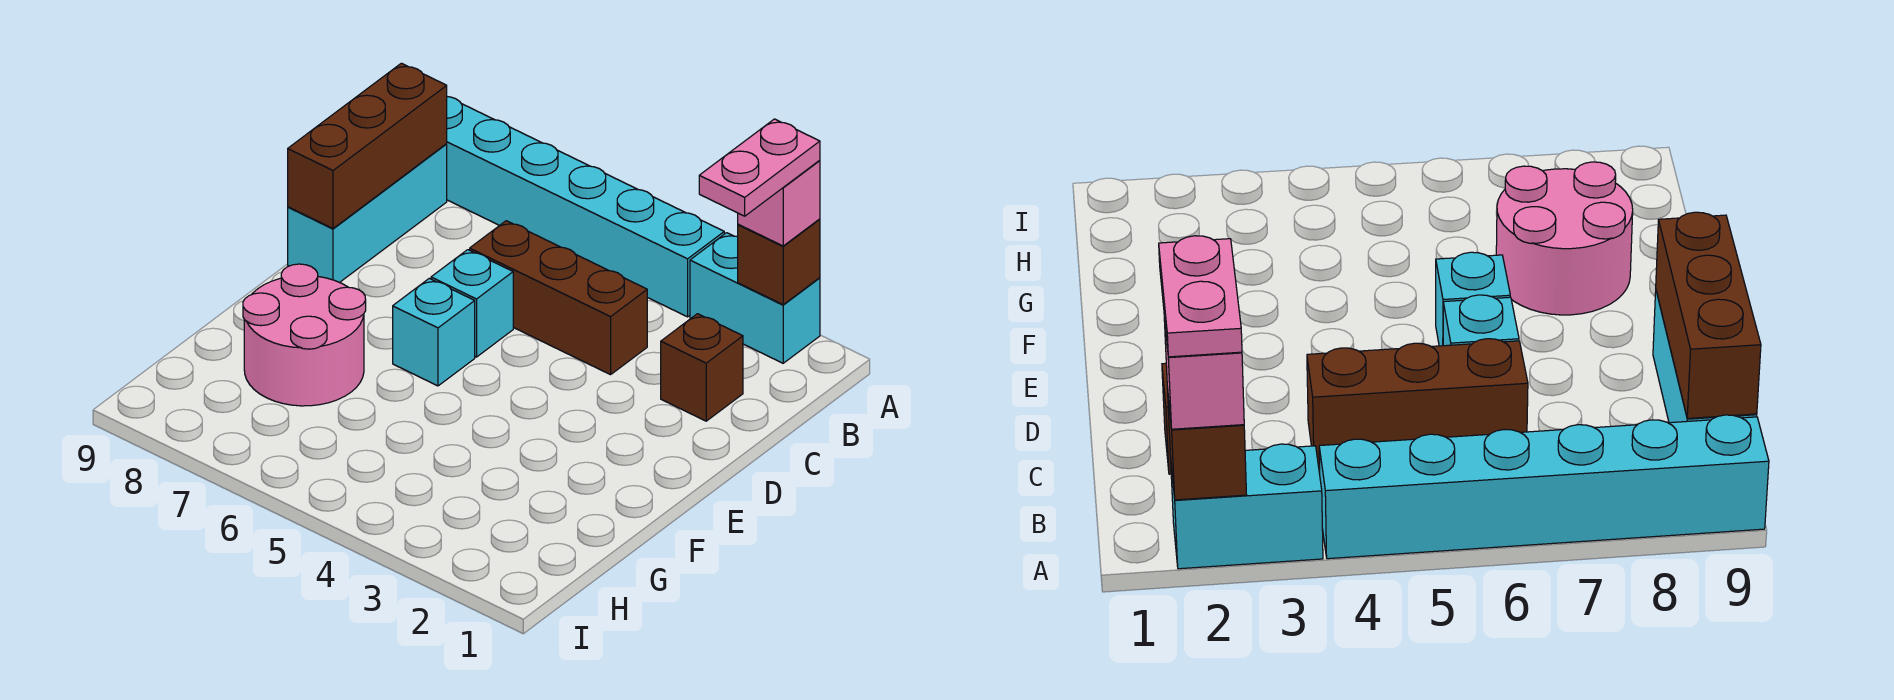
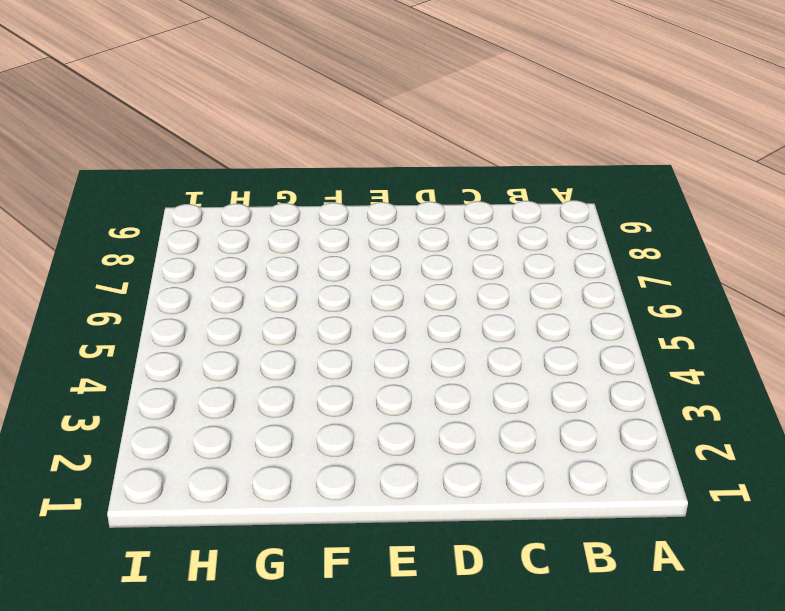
none -> cyan brick A2:A3 level 1
none -> cyan brick A4:A9 level 1
none -> cyan brick B9:D9 level 1

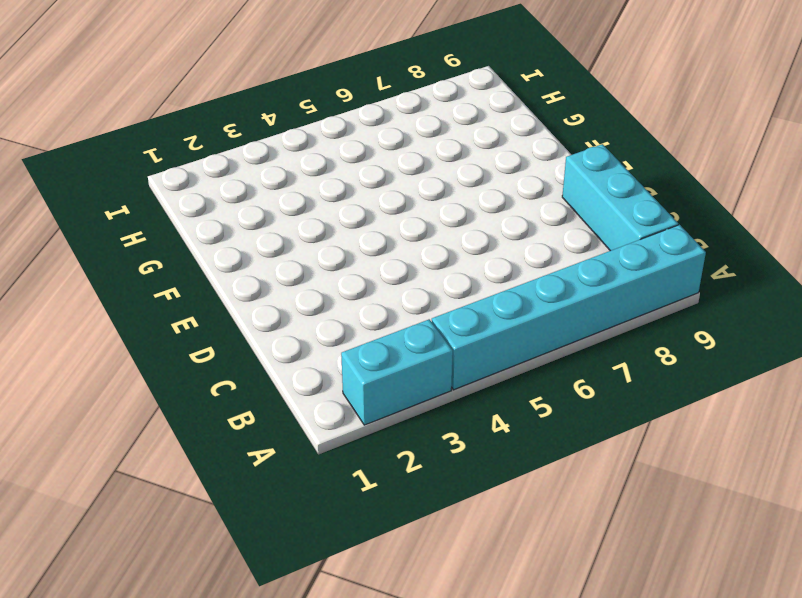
none -> brown brick C2 level 1
none -> brown brick C4:C6 level 1
none -> cyan brick D6 level 1

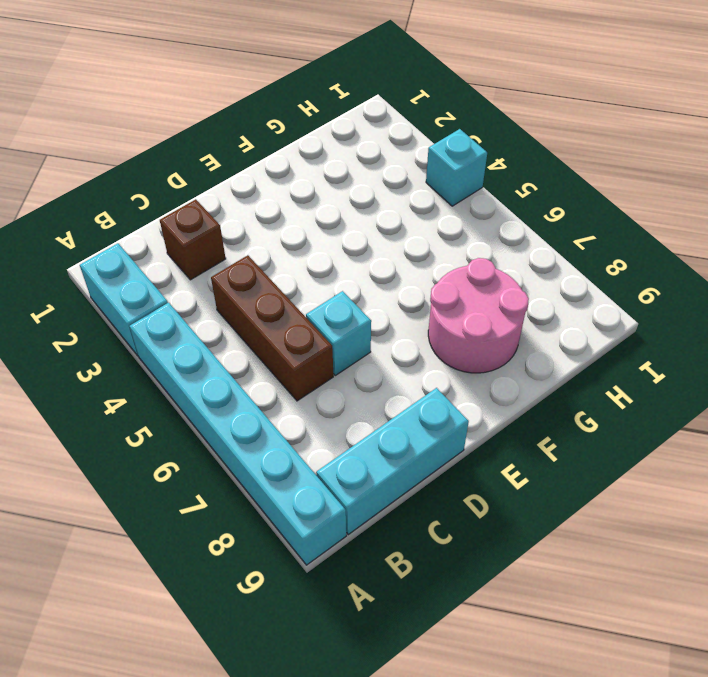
cyan brick I4 level 1 -> cyan brick E6 level 1
none -> brown brick A2 level 2
none -> brown brick B9:D9 level 2
none -> pink brick A2 level 3

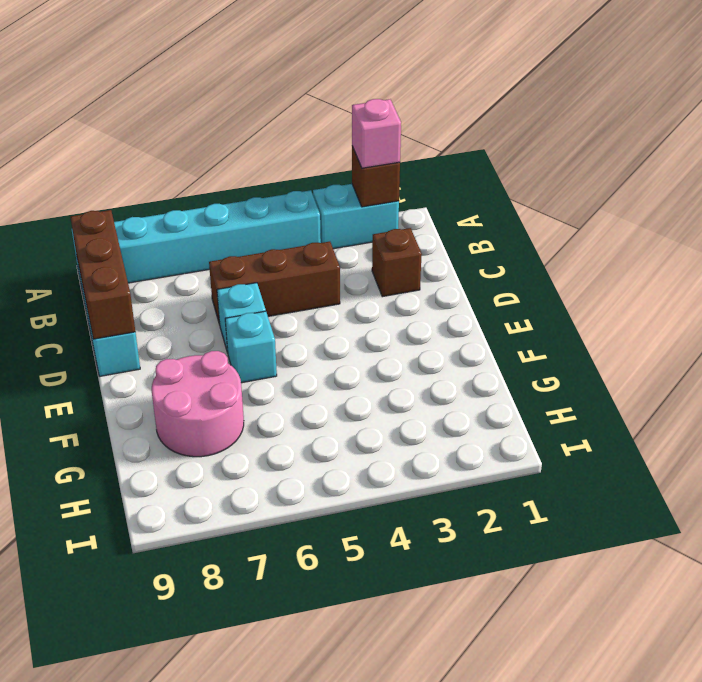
none -> pink plate A2:B2 level 4

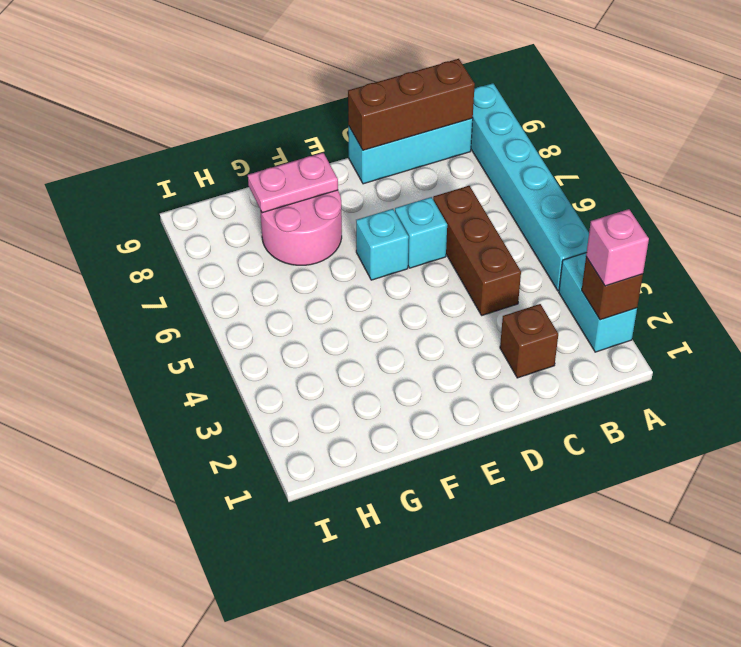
pink plate F8:G8 level 2 -> pink plate A2:B2 level 4

